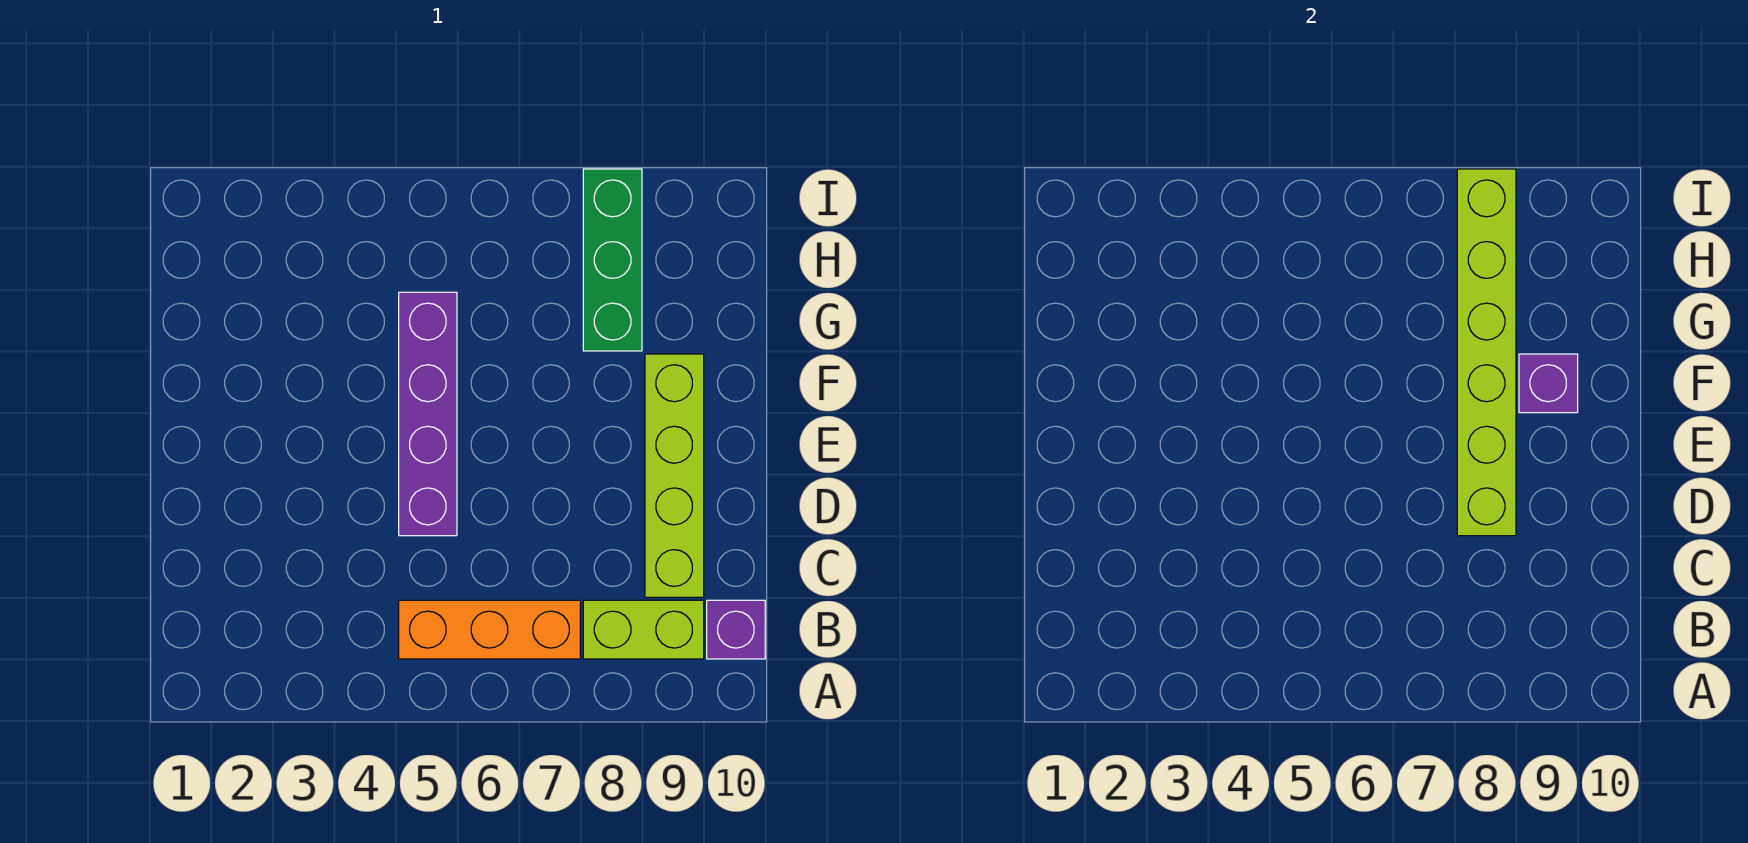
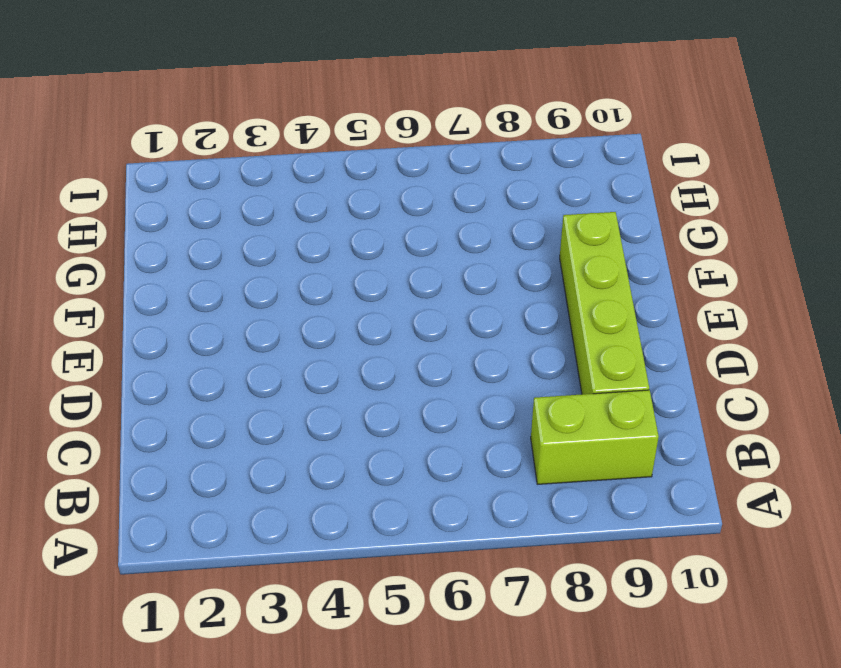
none -> orange brick B5:B7 level 1
none -> purple brick B10 level 1

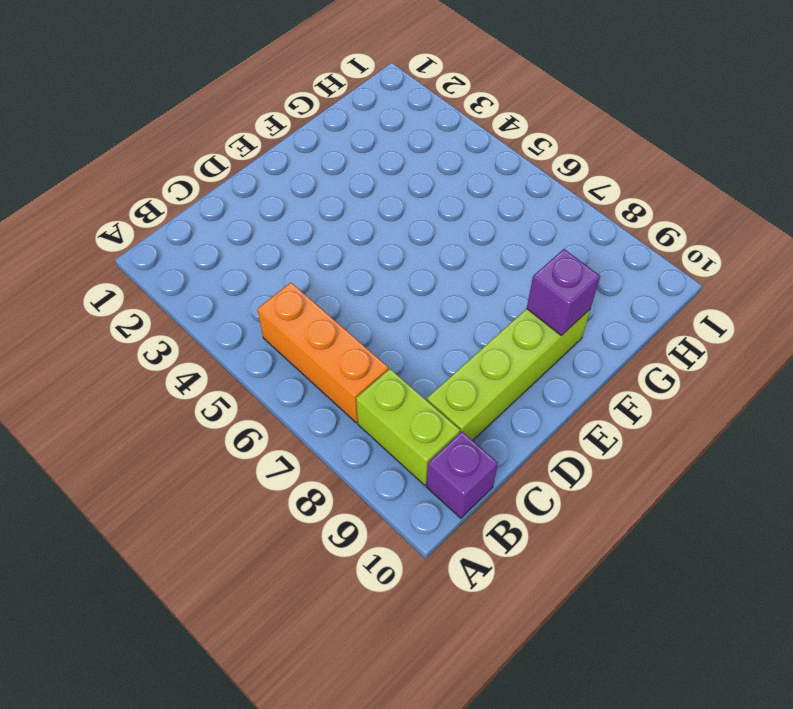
none -> purple brick D5:G5 level 1
none -> green brick G8:I8 level 1

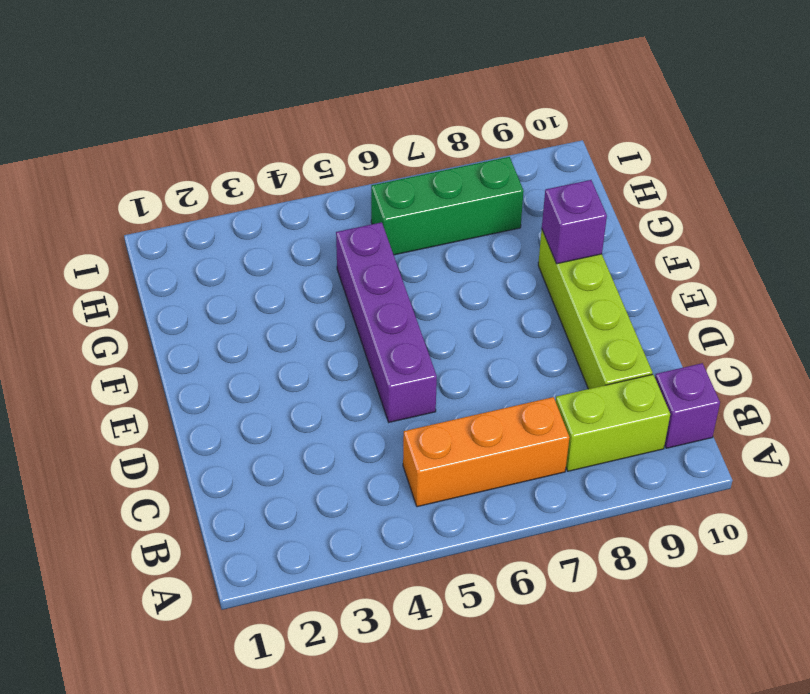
green brick H6:H8 level 1 -> green brick G8:I8 level 1
none -> lime brick D8:I8 level 2

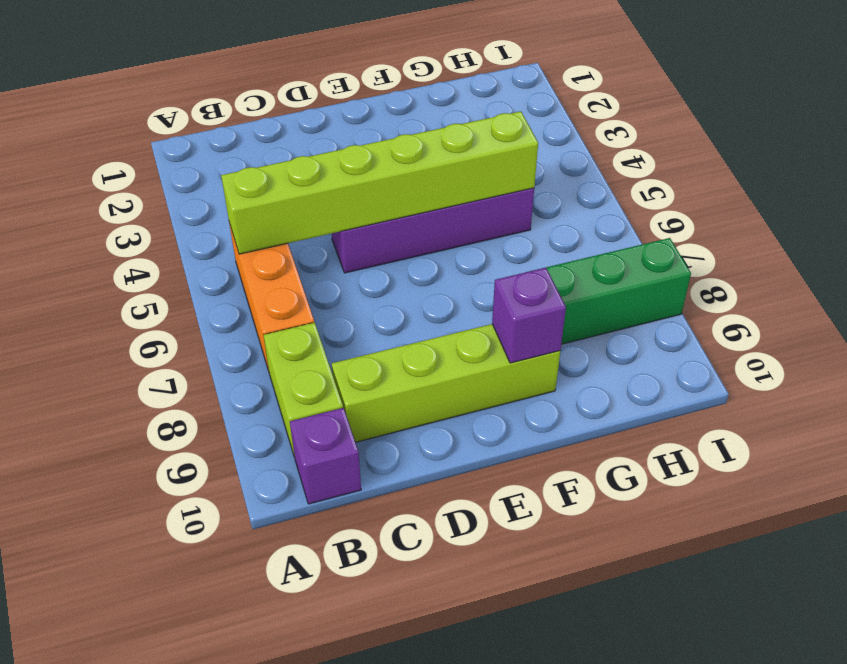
lime brick B5:G5 level 2 -> lime brick D8:I8 level 2

